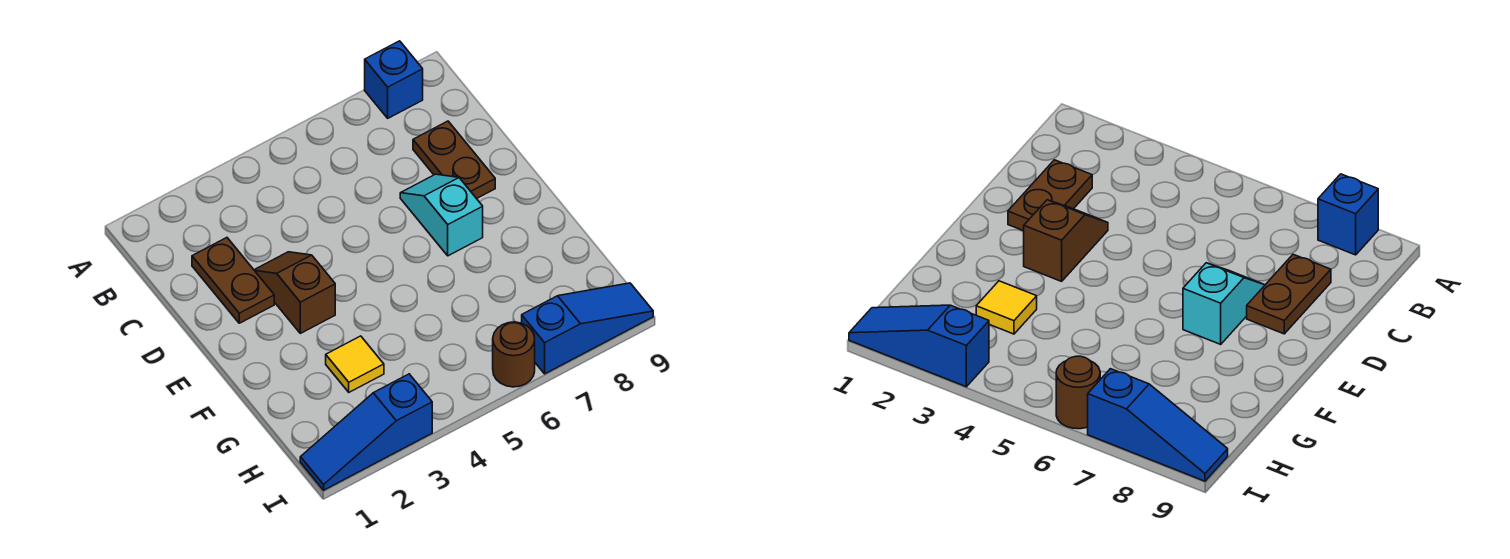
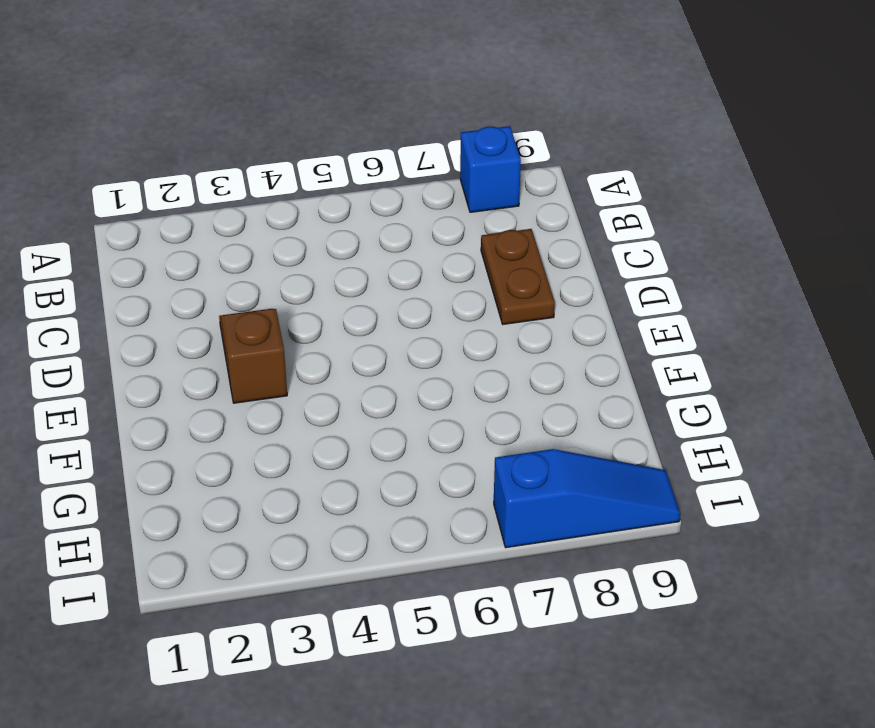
none -> brown plate C2:D2 level 1
none -> cyan slope D7:E7 level 1 top E

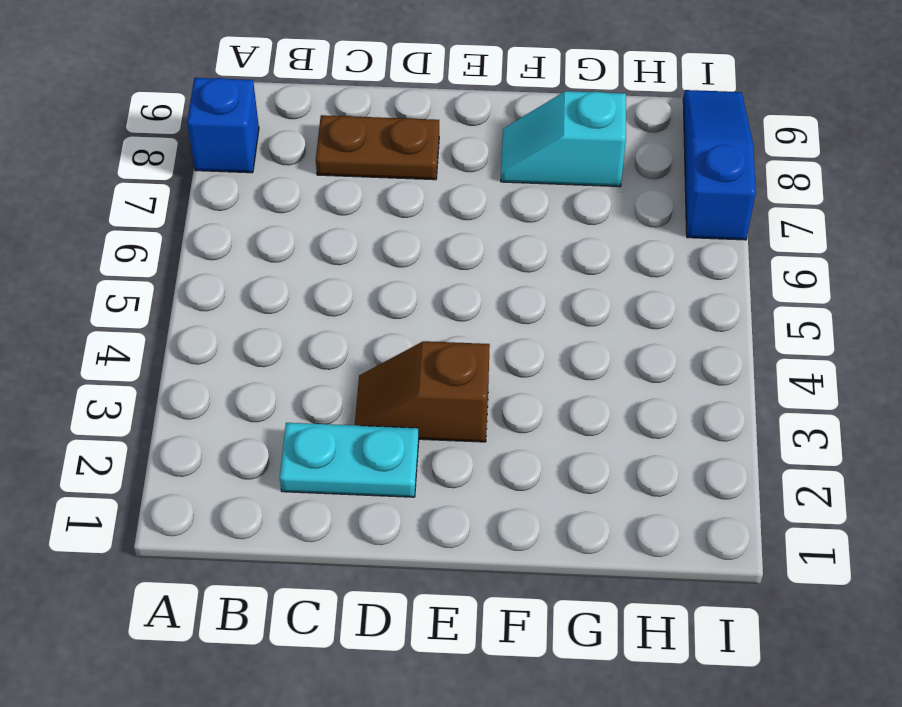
cyan plate C2:D2 level 1 -> brown plate C2:D2 level 1
cyan slope F8:G8 level 1 top G -> cyan slope D7:E7 level 1 top E
none -> yellow tile G3 level 1
none -> blue slope I1:I3 level 1 top 3

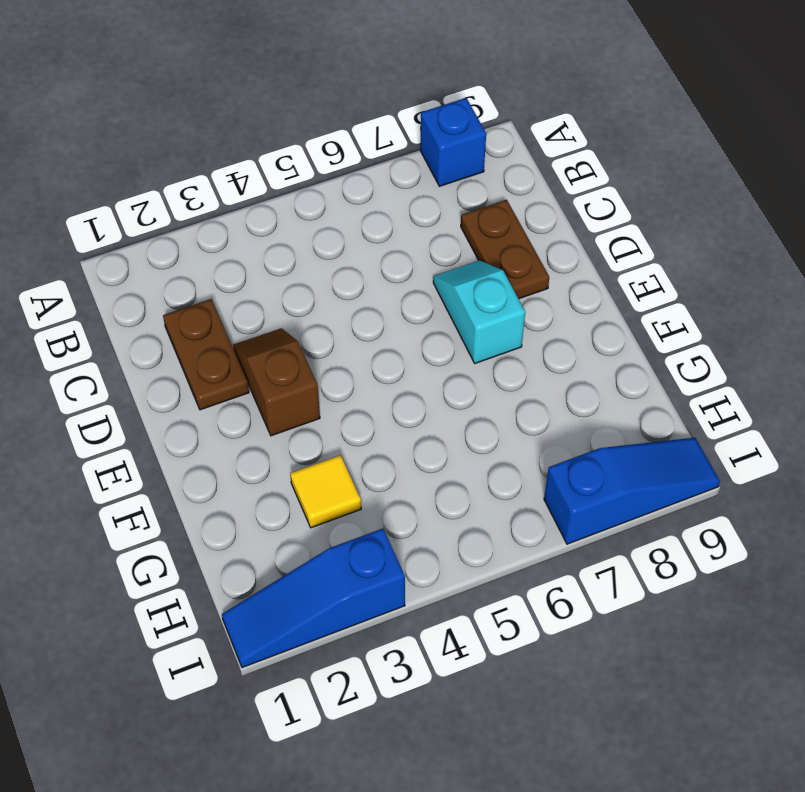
none -> brown round brick I6 level 1

